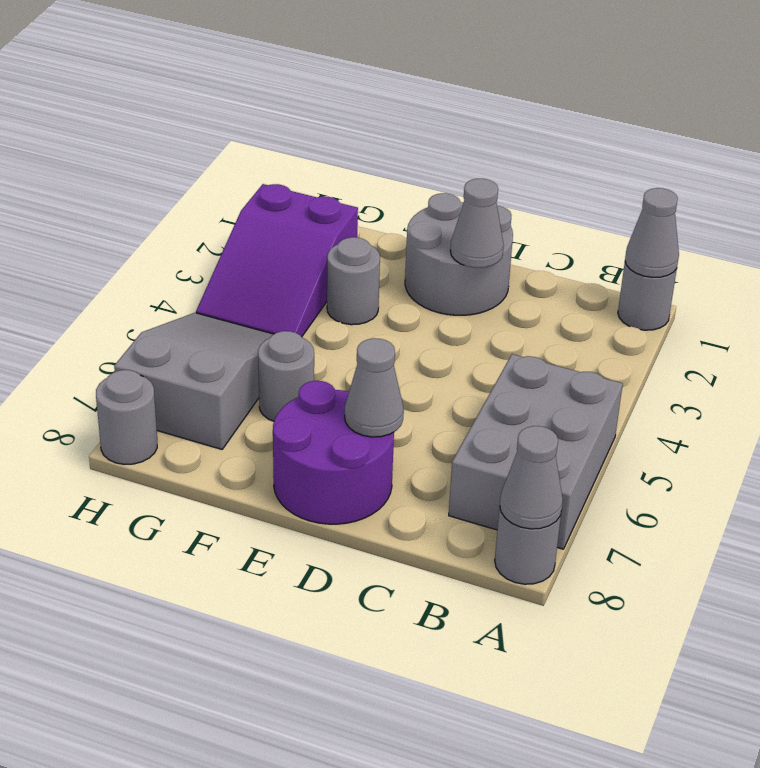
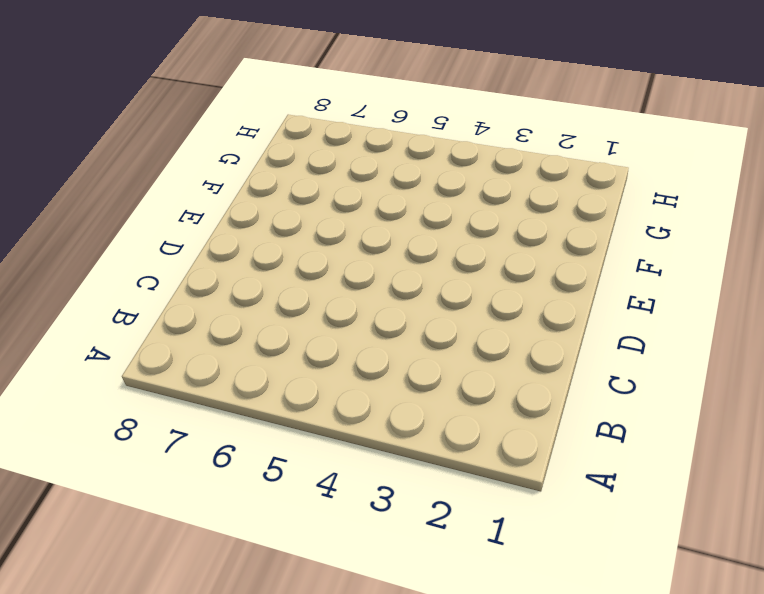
none -> grey round brick A1 level 1
none -> grey brick A5:B7 level 1
none -> grey round brick A8 level 1

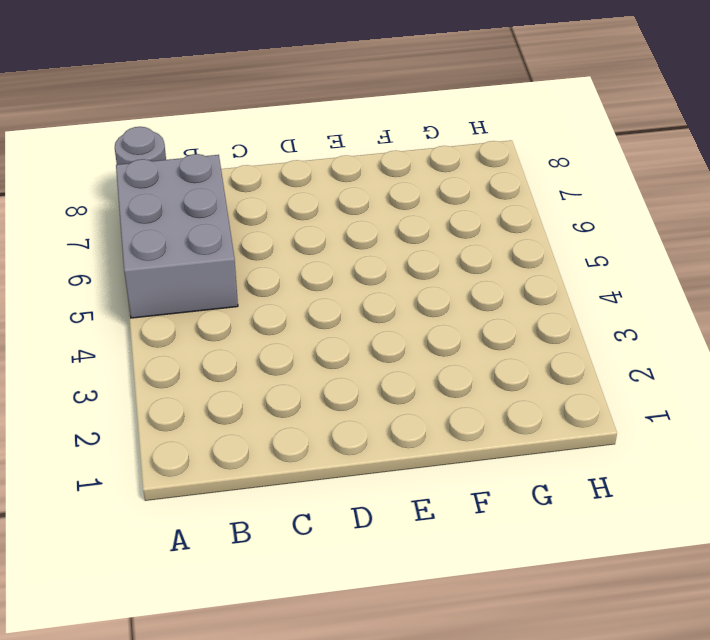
none -> grey round brick A1 level 1
none -> grey round brick D1:E2 level 1
none -> purple round brick D7:E8 level 1

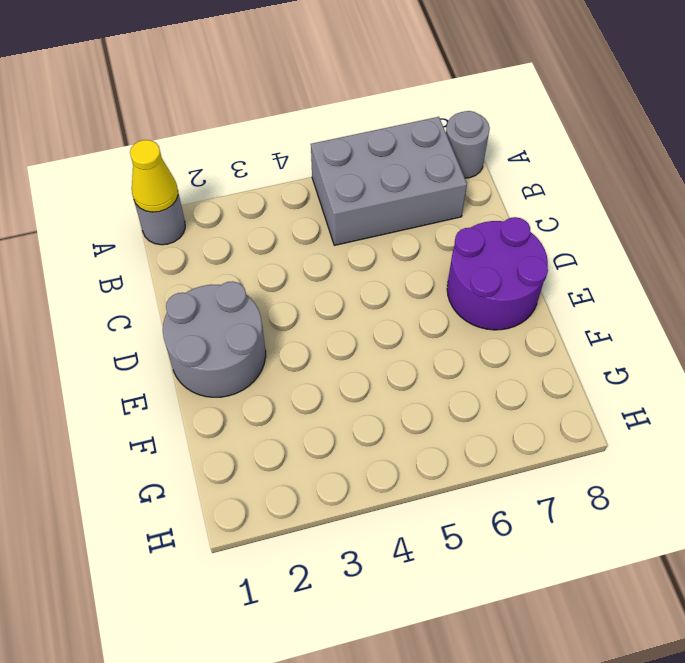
yellow cone A1 level 2 -> grey cone A1 level 2
none -> grey round brick F3 level 1
none -> grey round brick F6 level 1
none -> purple slope G2:H4 level 1 top 2

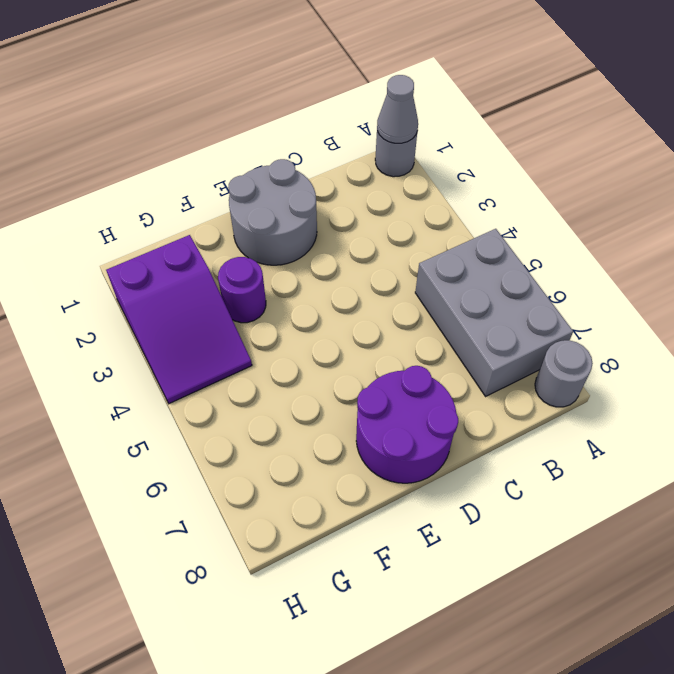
purple round brick F3 level 1 -> grey round brick F3 level 1
none -> grey round brick F6 level 1
none -> grey slope G5:H7 level 1 top 7
none -> grey round brick H8 level 1

